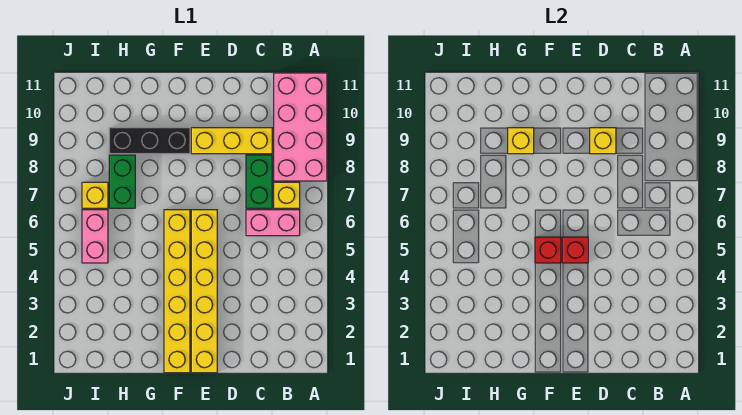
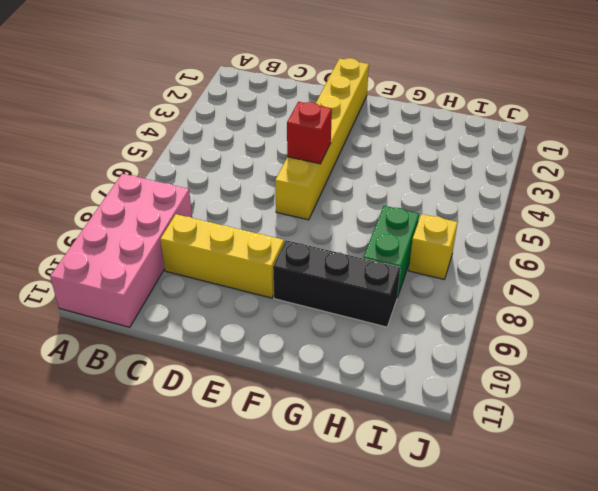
none -> pink brick B6:C6 level 1
none -> yellow brick B7 level 1
none -> green brick C7:C8 level 1

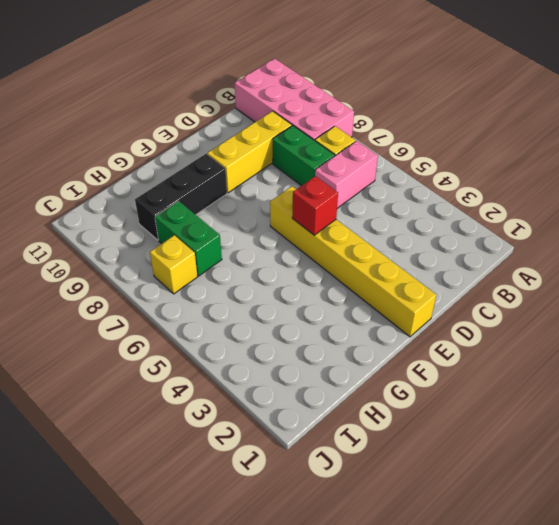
none -> yellow brick F1:F6 level 1
none -> pink brick I5:I6 level 1
none -> yellow brick D9 level 2

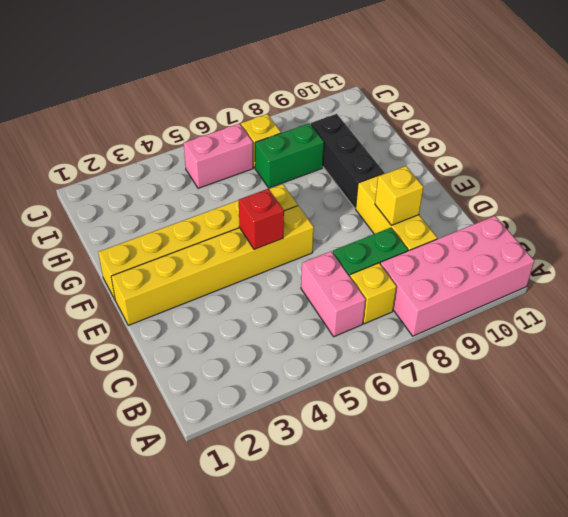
none -> red brick F5 level 2
none -> yellow brick G9 level 2

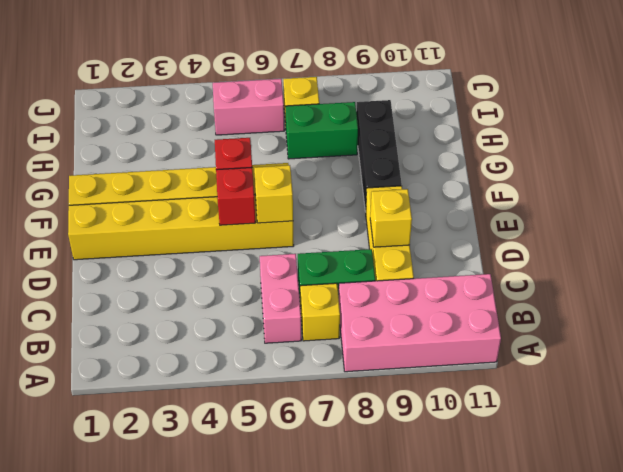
yellow brick E6 level 2 -> yellow brick G9 level 2

